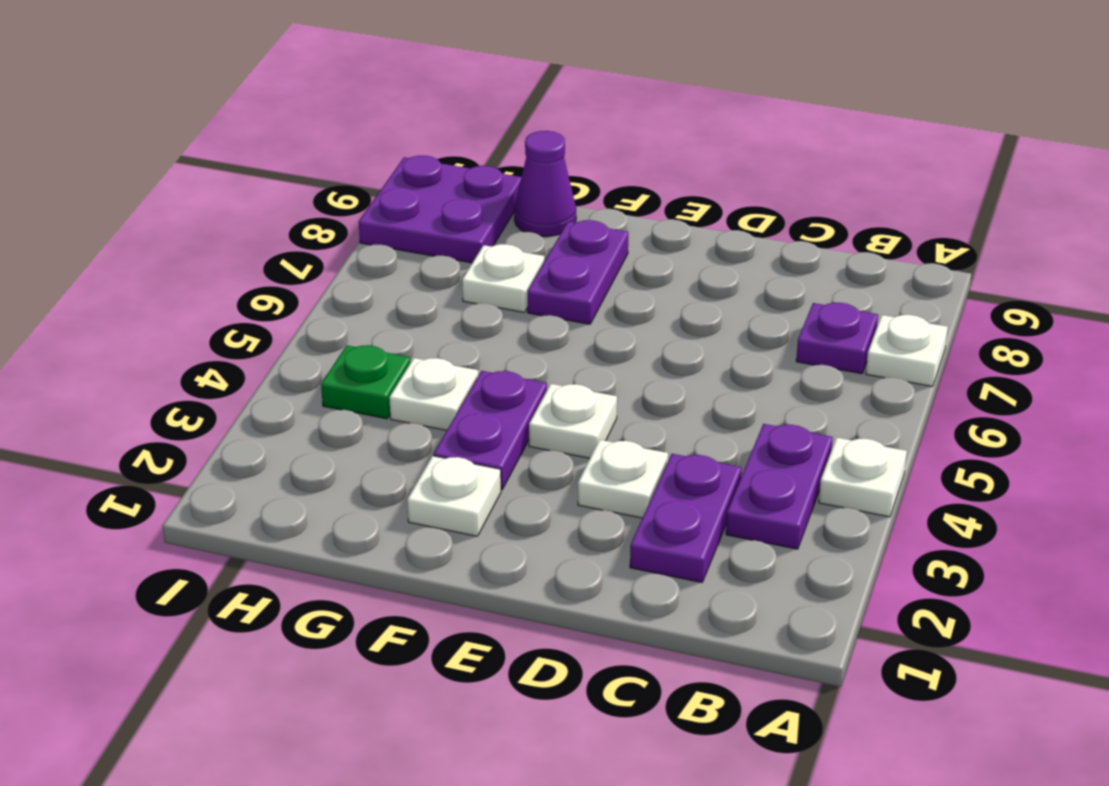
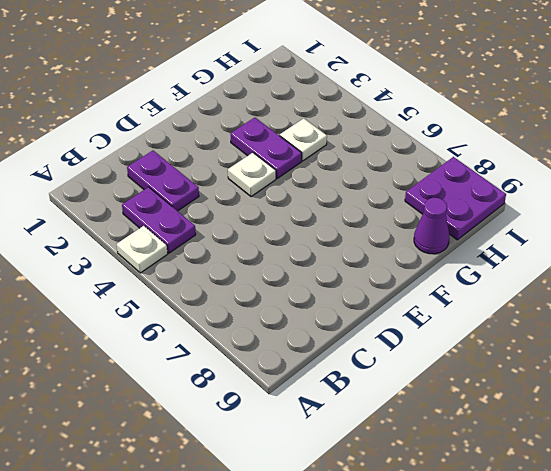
none -> white plate A7 level 1
none -> purple plate B7 level 1
none -> white plate D3 level 1

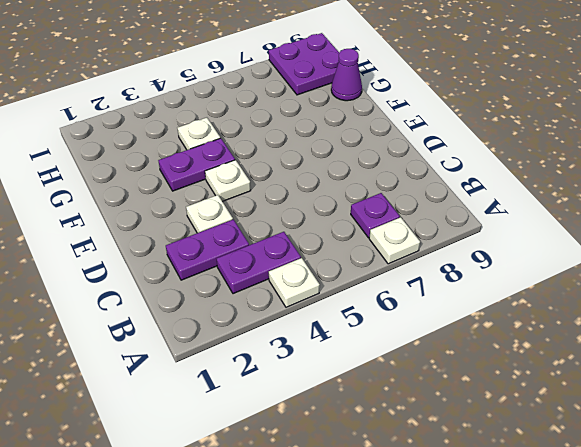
none -> white plate F2 level 1
none -> purple plate F7:F8 level 1
none -> white plate G7 level 1

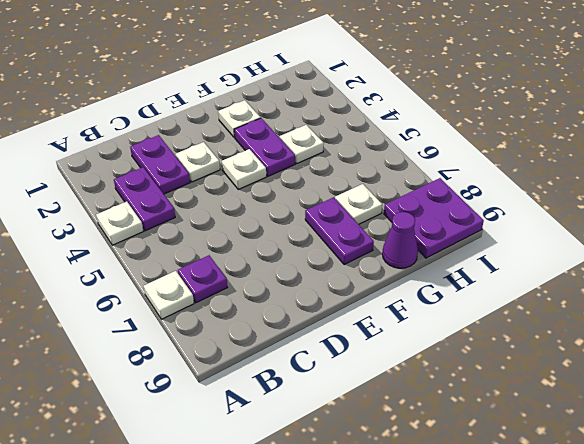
none -> green plate H4 level 1

